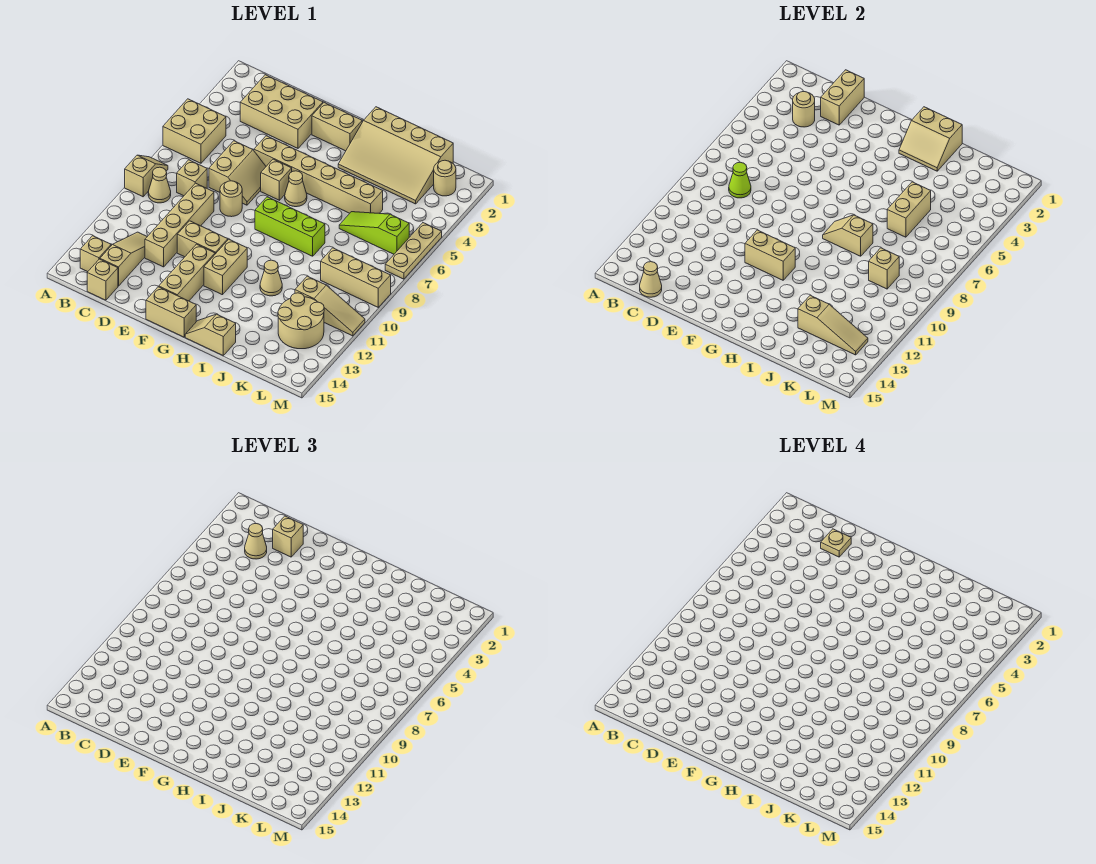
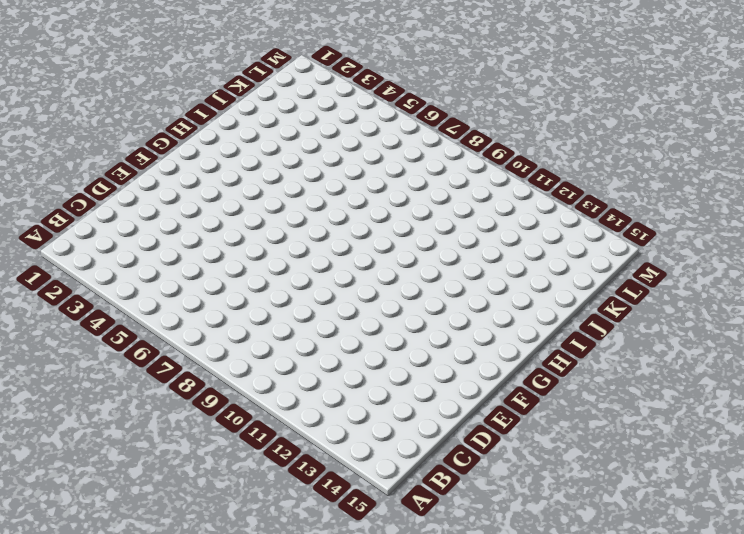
none -> tan brick A5:B6 level 1
none -> tan slope A8:A9 level 1 top 9
none -> tan cone B9 level 1
none -> tan brick B14 level 1

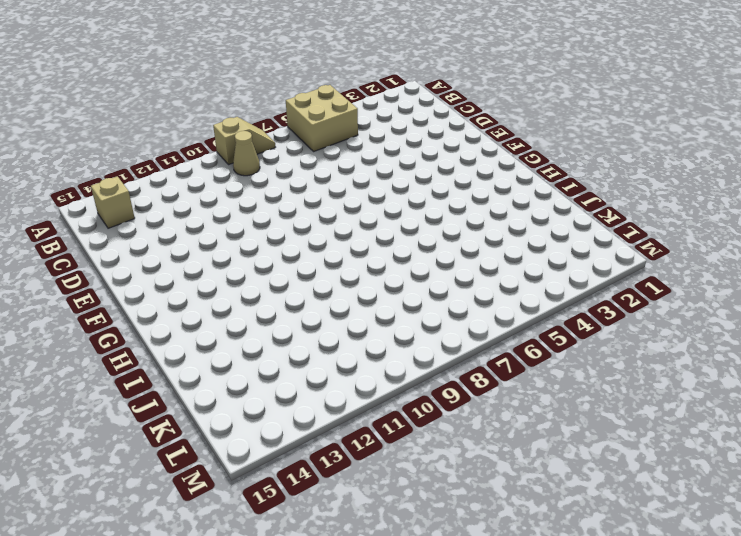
none -> tan brick C2:E3 level 1
none -> tan brick C8 level 1
none -> tan slope C12:C14 level 1 top 14
none -> tan brick C15 level 1

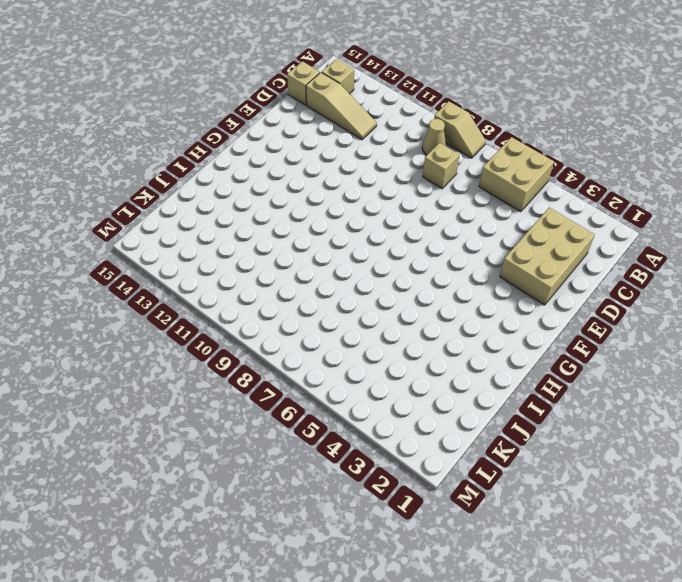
none -> tan slope D6:E7 level 1 top D
none -> tan brick D9:D12 level 1
none -> tan brick E5:J5 level 1
none -> tan round brick E8 level 1

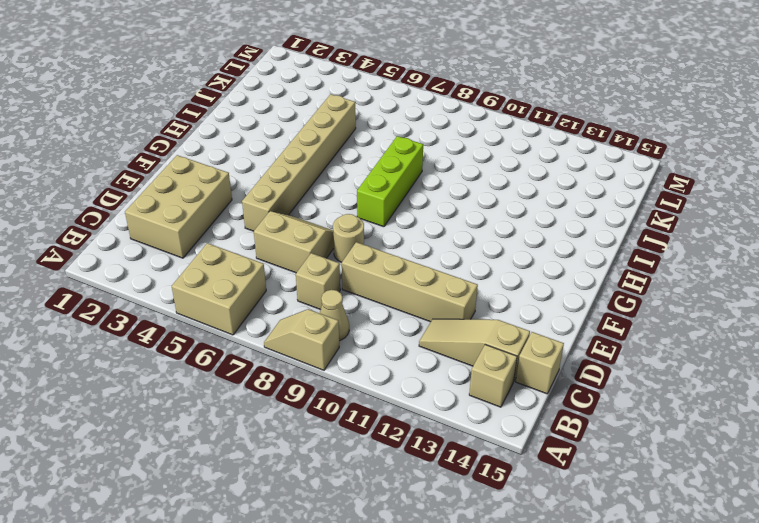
none -> tan brick E11:F11 level 1
none -> tan brick F2:G2 level 1
none -> tan brick F6 level 1
none -> tan brick F12:F14 level 1

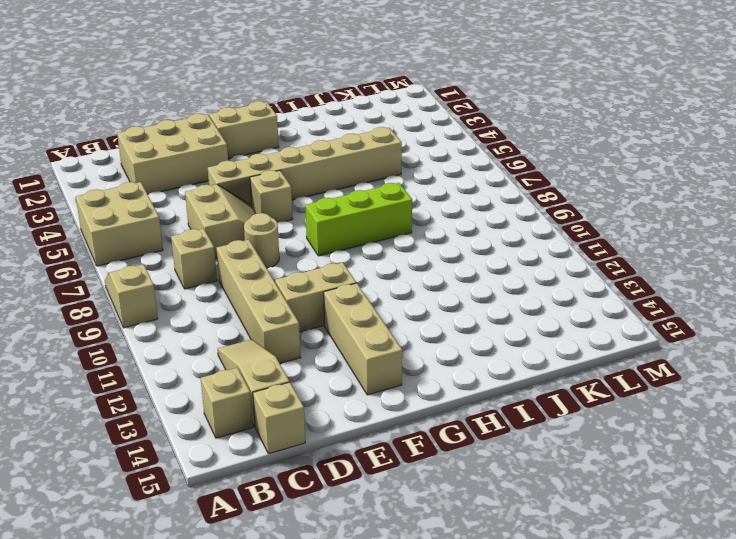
none -> tan cone B9 level 1
none -> tan brick F15:G15 level 1
none -> tan cone G6 level 1
none -> tan brick G11:G12 level 1

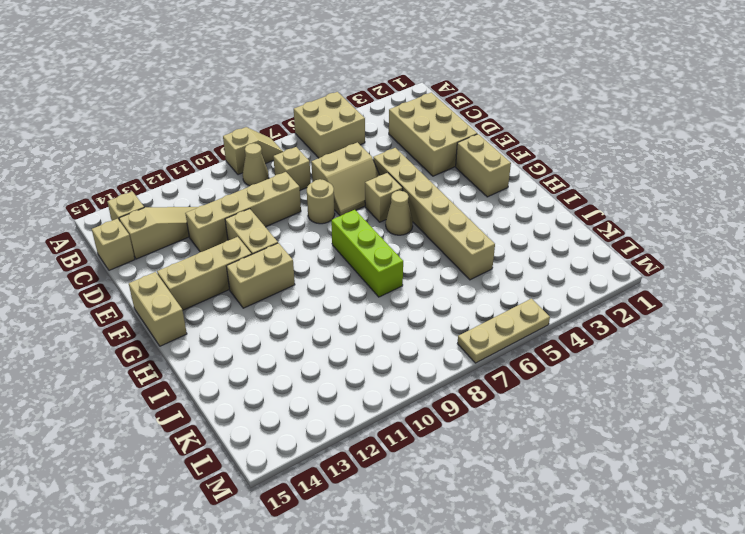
none -> tan slope H1:K3 level 1 top 1
none -> tan slope H15:I15 level 1 top I
none -> tan cone I11 level 1
none -> lime slope J6:L6 level 1 top L

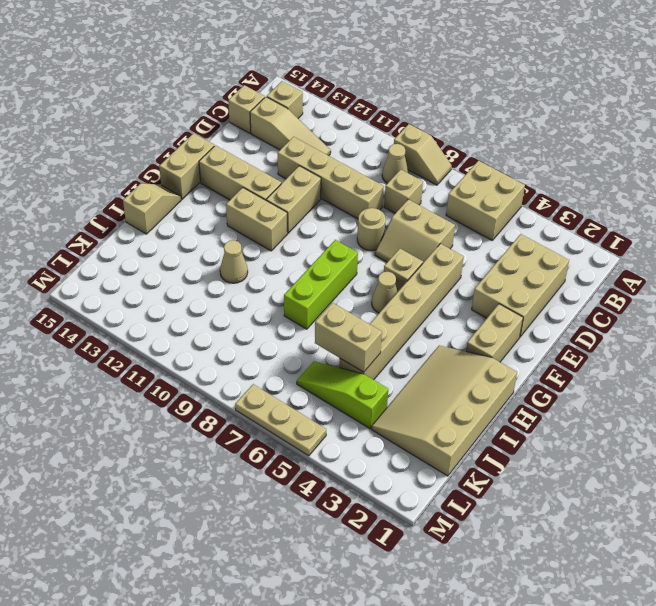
lime slope K4:K6 level 1 top 4 -> lime slope J6:L6 level 1 top L
none -> tan brick K9:M9 level 1
none -> tan slope K11:M11 level 1 top K
none -> tan round brick K12:L13 level 1
none -> tan round brick L2 level 1

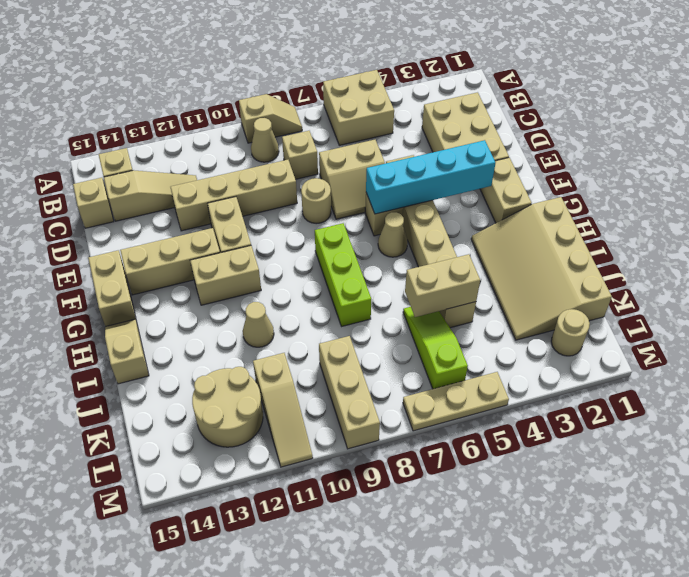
cyan brick F3:F6 level 2 -> none
none -> tan round brick C3 level 2
none -> lime cone C8 level 2
none -> tan cone C15 level 2
none -> tan brick D1:D2 level 2

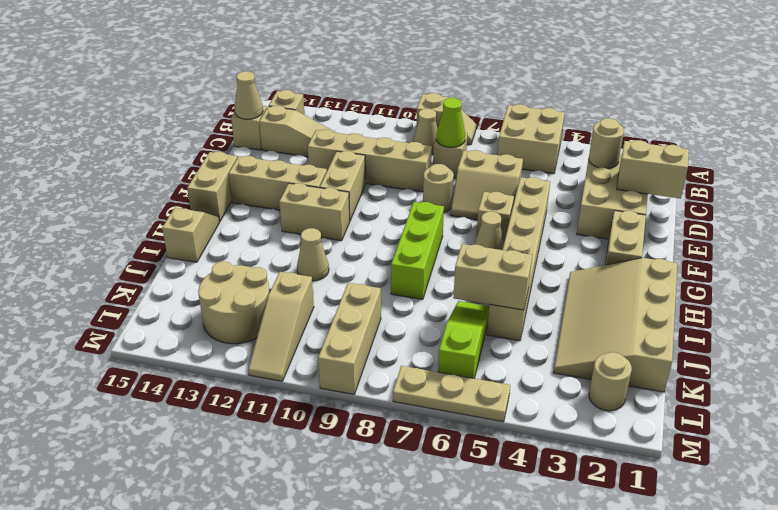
none -> tan brick F11:G11 level 2
none -> tan slope H1:I2 level 2 top 1
none -> tan slope H8:I8 level 2 top I
none -> tan slope J13:L13 level 2 top J

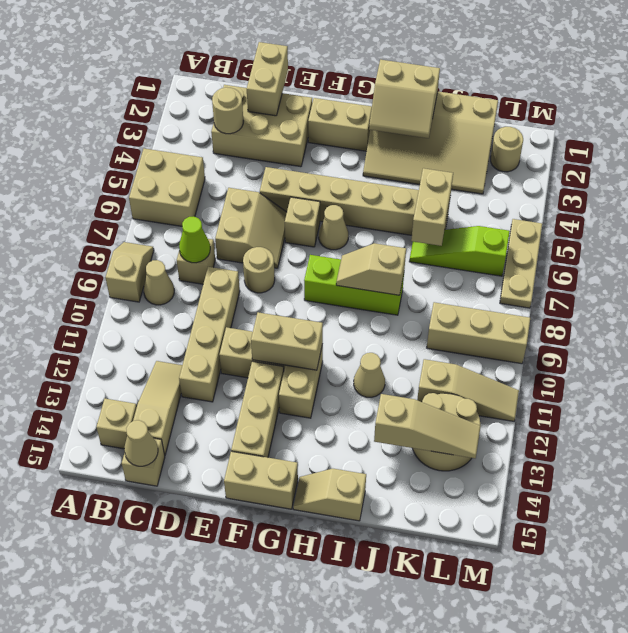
none -> tan brick K9 level 2
none -> tan cone C3 level 3
none -> tan brick D2 level 3
none -> tan plate D2 level 4

